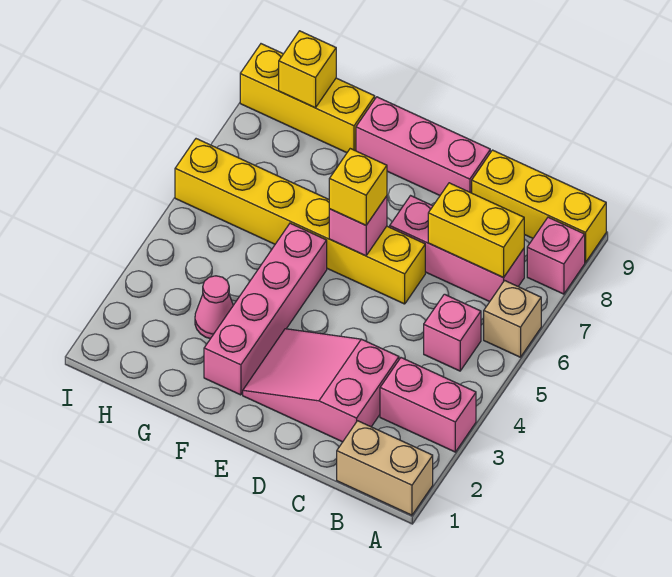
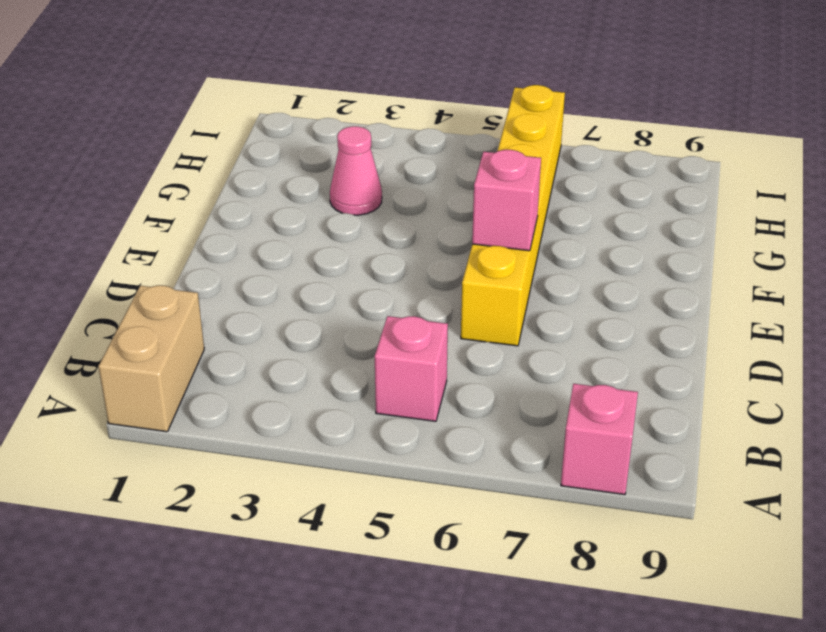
none -> pink brick A3:B3 level 1
none -> tan brick A6 level 1
none -> yellow brick A9:C9 level 1

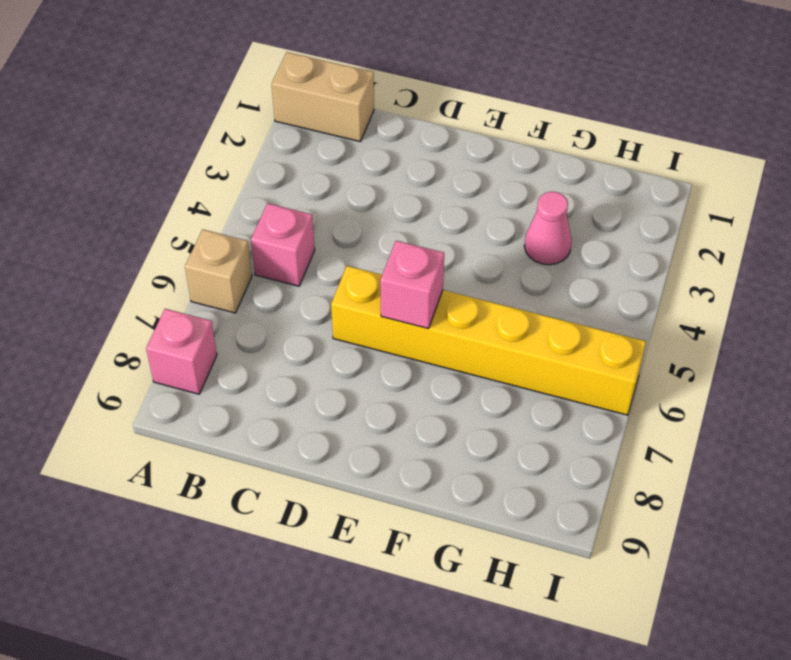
none -> pink brick A3:B3 level 1
none -> yellow brick A9:C9 level 1
none -> pink brick B7:D7 level 1

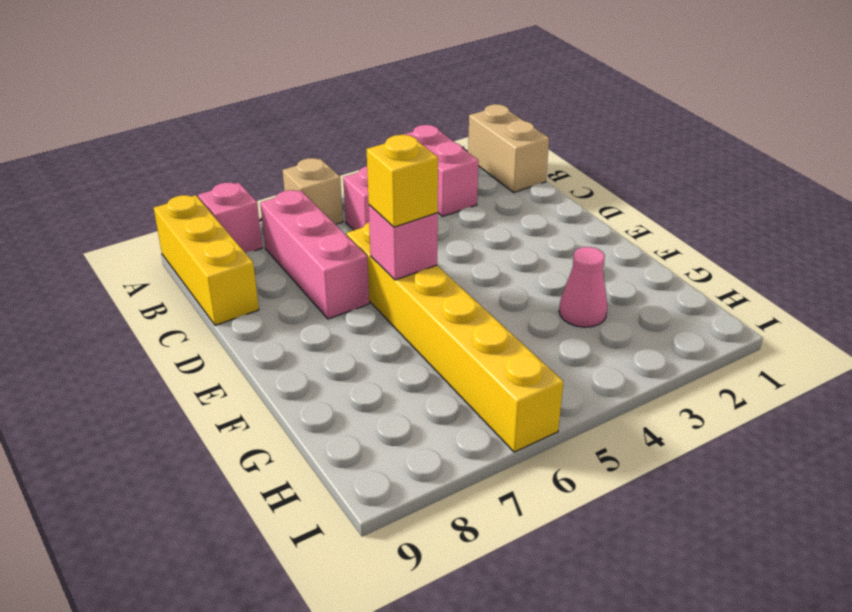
none -> pink slope C2:E3 level 1 top C
none -> pink brick D9:F9 level 1
none -> pink brick F2:F5 level 1

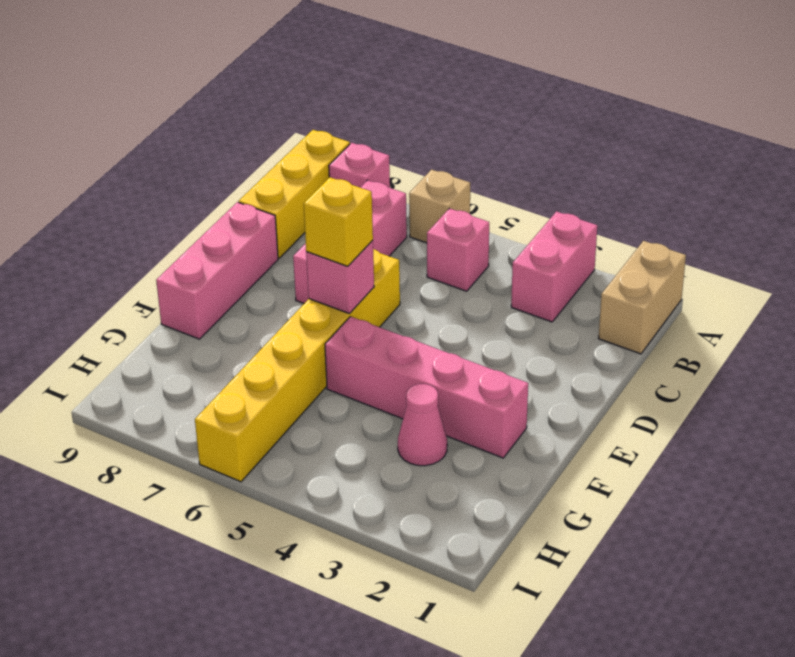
none -> pink slope C2:E3 level 1 top C
none -> yellow brick G9:I9 level 1
none -> yellow brick B7:C7 level 2

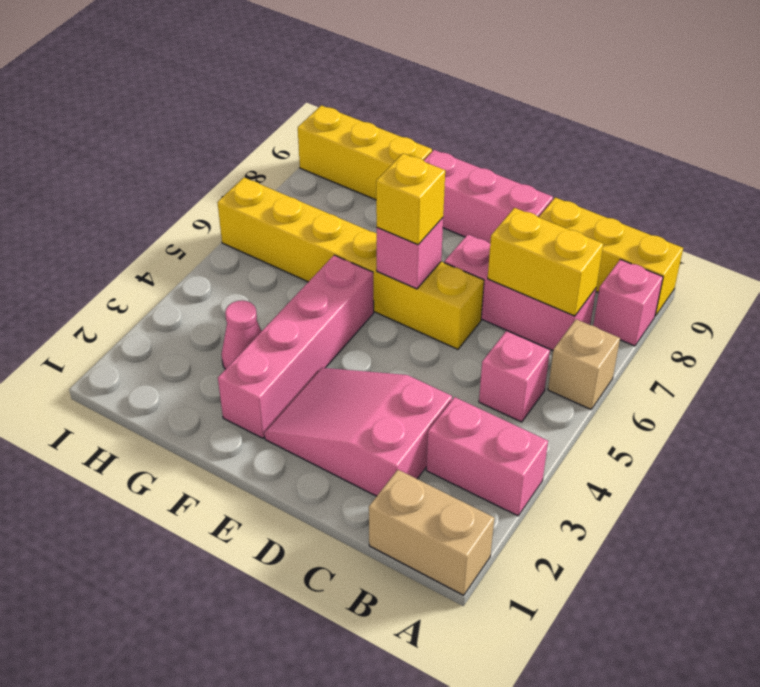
none -> yellow brick H9 level 2

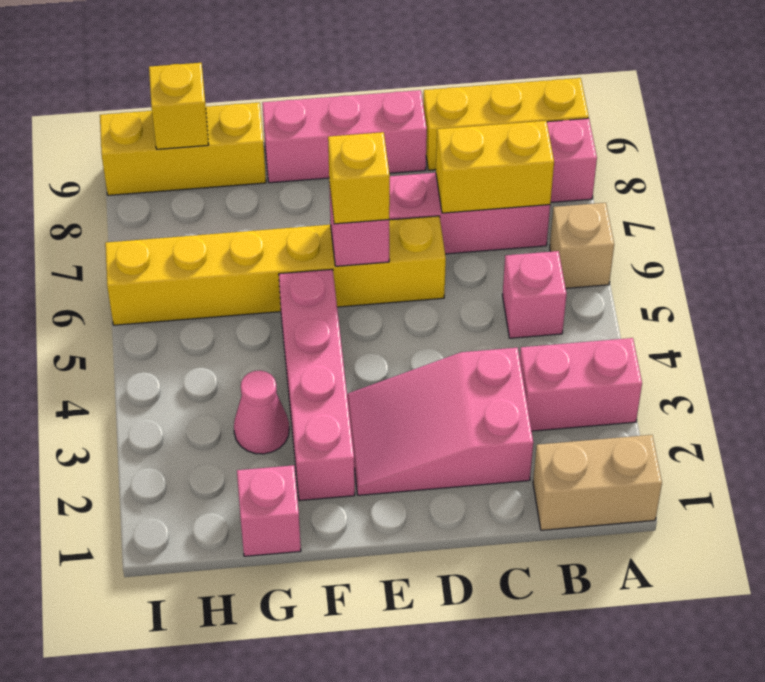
pink brick G1 level 1 -> none

